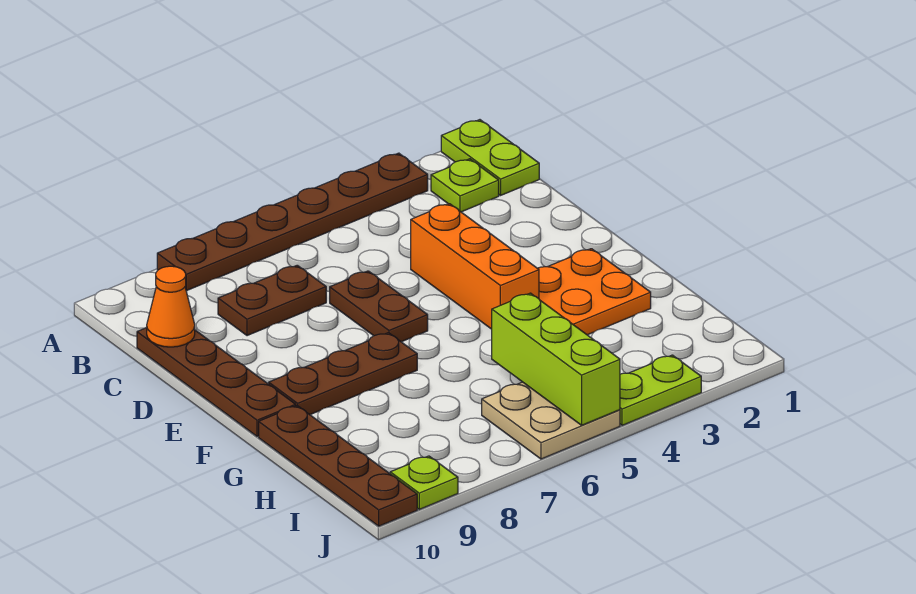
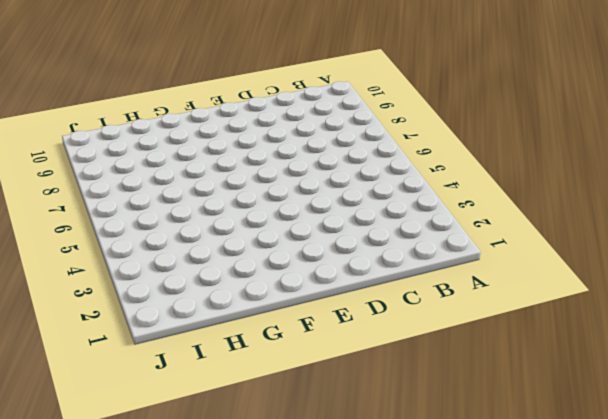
none -> lime plate A1:B1 level 1
none -> brown plate A3:A8 level 1
none -> lime plate B2 level 1

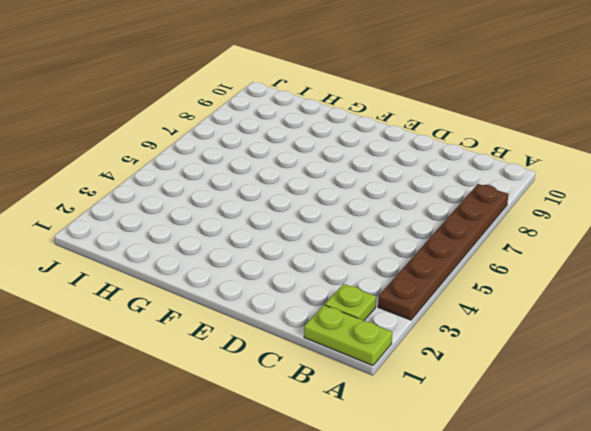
none -> brown plate C7:C8 level 1
none -> brown plate C10:F10 level 1
none -> orange brick D4:F4 level 1

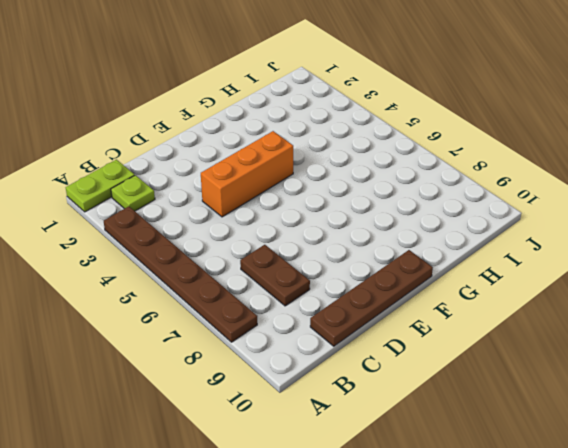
none -> brown plate D6:E6 level 1
none -> orange plate F2:G3 level 1
none -> brown plate F7:F9 level 1

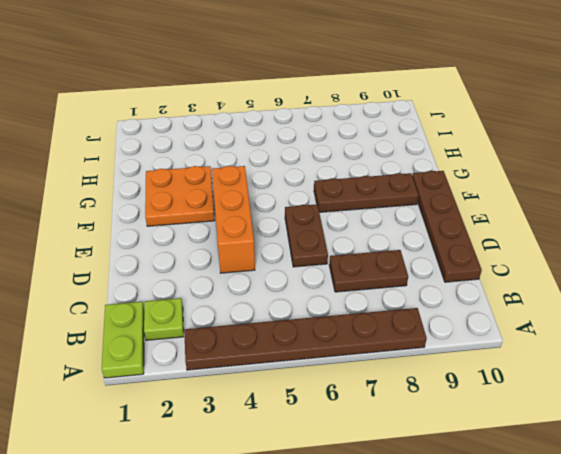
none -> brown plate G10:J10 level 1
none -> tan plate I5:J6 level 1
none -> lime plate J3:J4 level 1

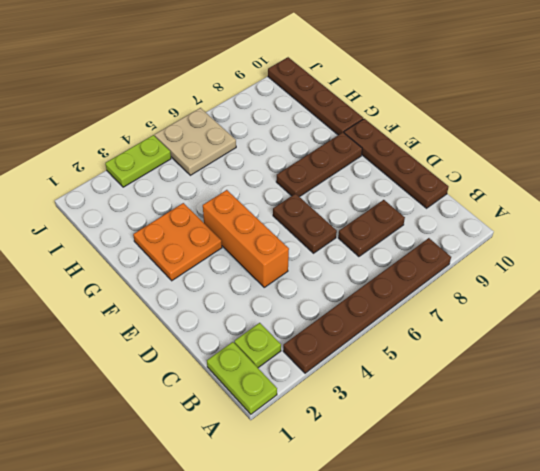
none -> lime plate J9 level 1
none -> orange cone C10 level 2
none -> lime brick H5:J5 level 2

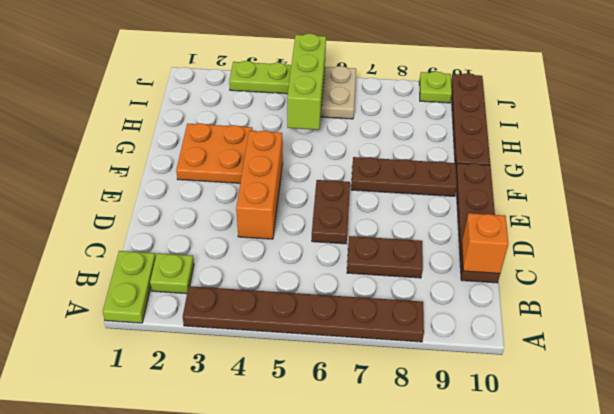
orange brick C10 level 2 -> orange cone C10 level 2

